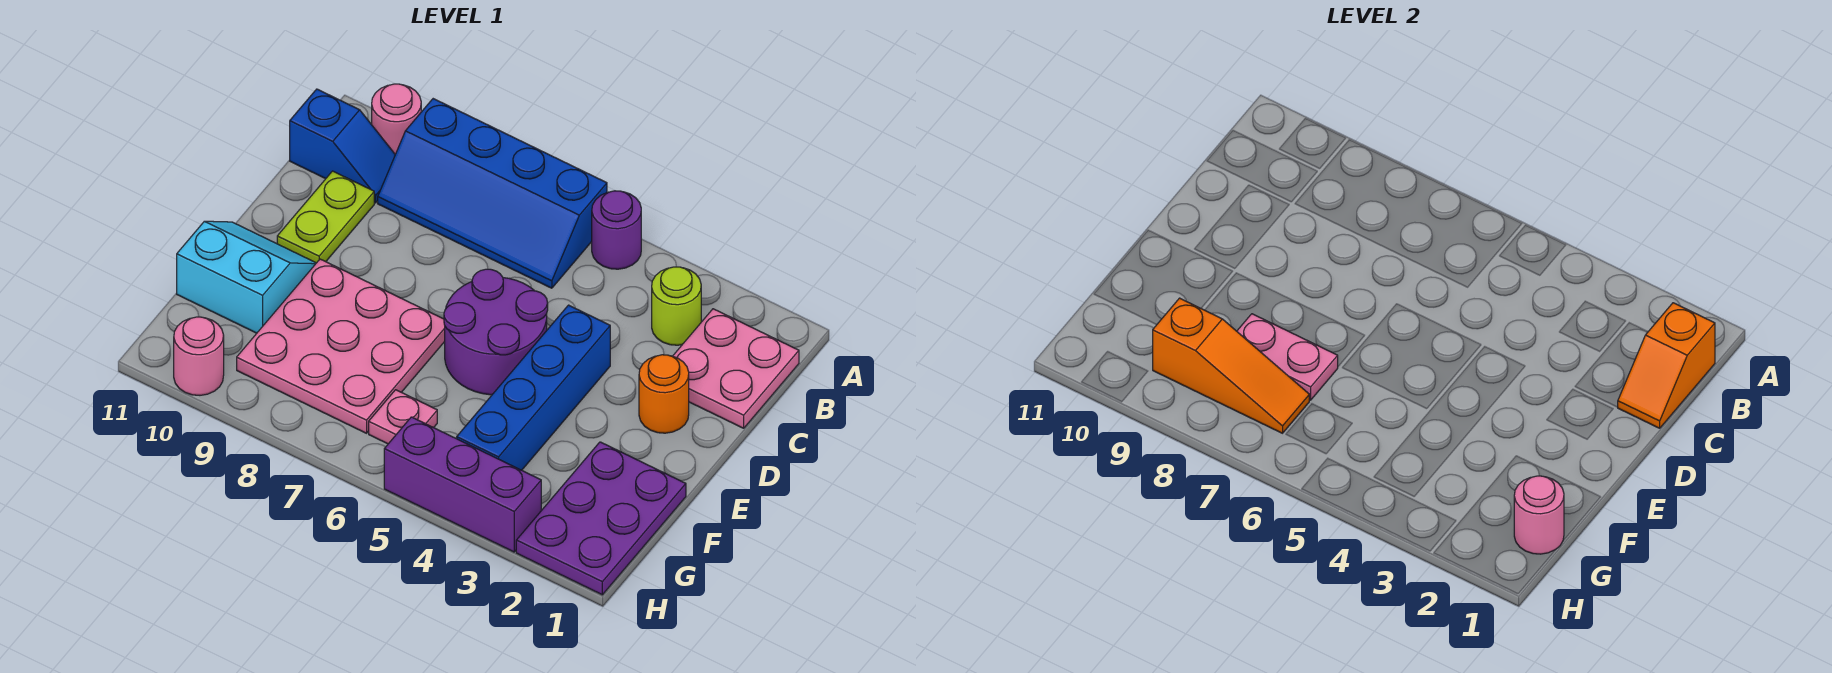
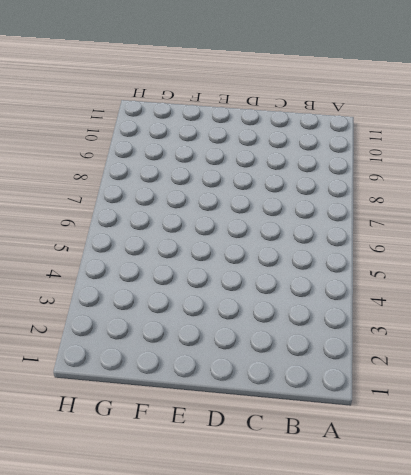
none -> purple round brick A5 level 1
none -> blue slope A6:B9 level 1 top A
none -> pink round brick A10 level 1

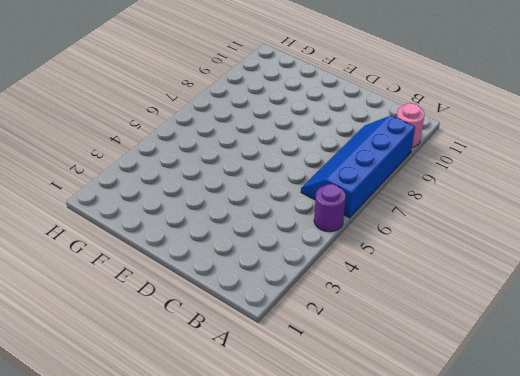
none -> pink plate B1:C2 level 1
none -> lime round brick B3 level 1
none -> blue slope B10:B11 level 1 top 11

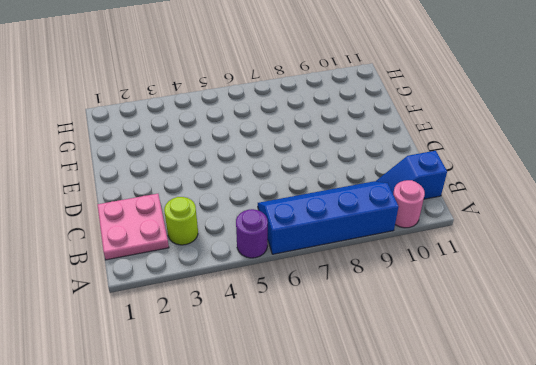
none -> lime plate C10:D10 level 1
none -> orange round brick D2 level 1
none -> blue brick D4:G4 level 1

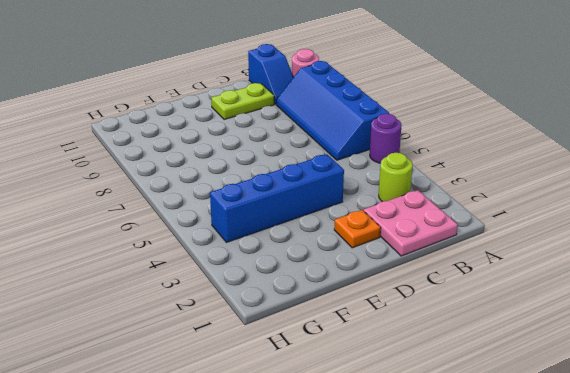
orange plate D2 level 1 -> orange round brick D2 level 1
none -> purple round brick D5:E6 level 1
none -> pink plate E7:G9 level 1
none -> cyan slope E10:F11 level 1 top F

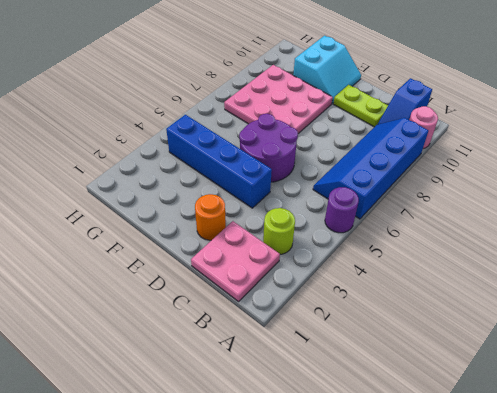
none -> purple plate F1:H2 level 1
none -> pink plate G6 level 1
none -> purple brick H3:H5 level 1

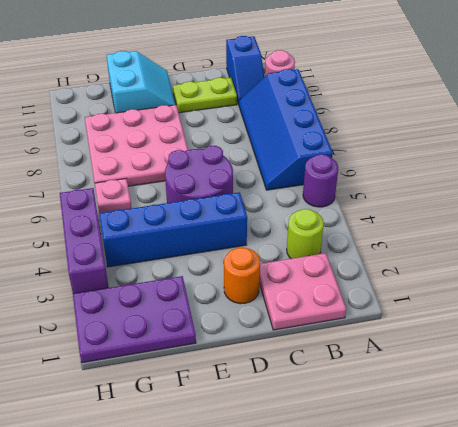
none -> pink round brick H10 level 1
none -> orange slope B1:C1 level 2 top B
none -> pink plate F7:F8 level 2

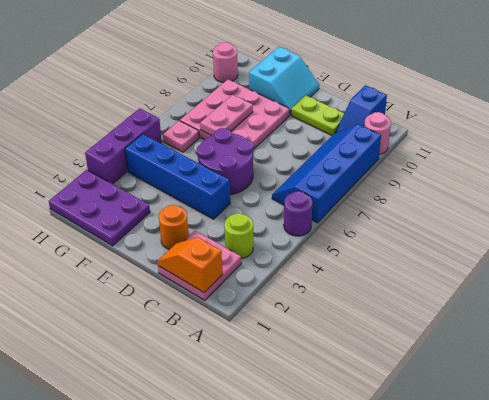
none -> pink round brick G1 level 2
none -> orange slope G7:G9 level 2 top 9

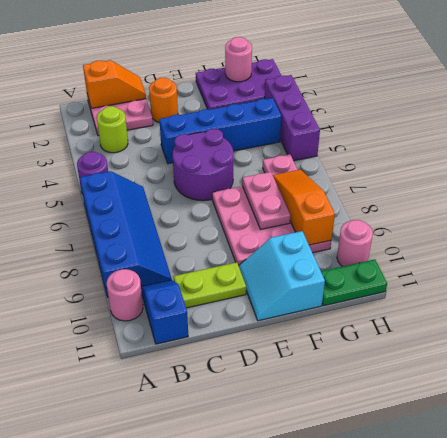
green plate G11:H11 level 1 -> none

